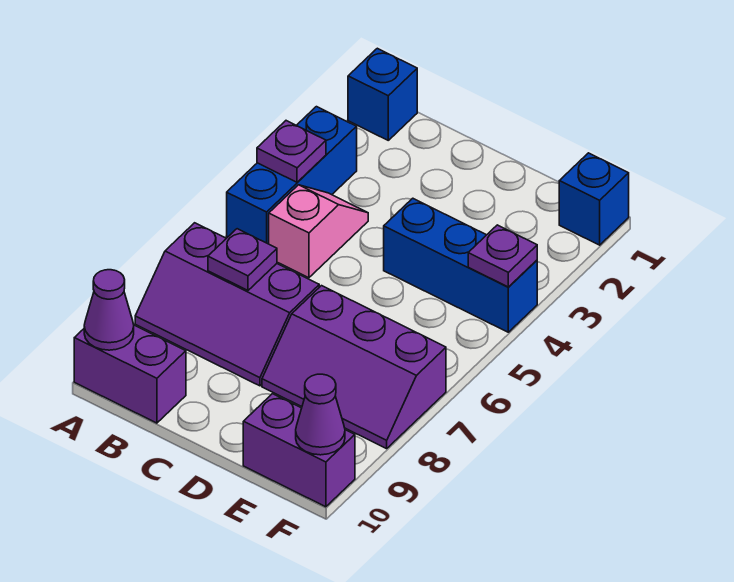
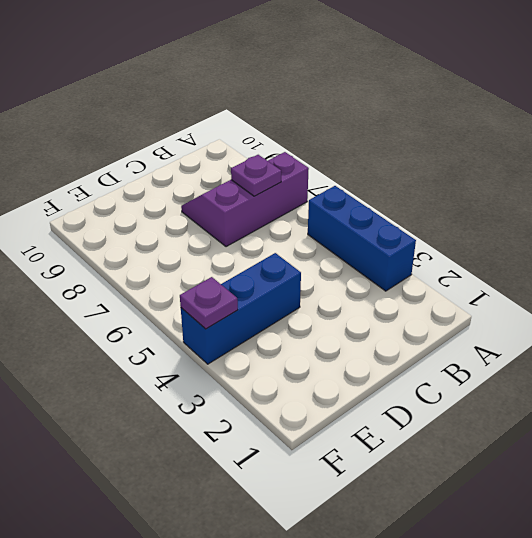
none -> blue brick A1 level 1
none -> purple brick A10:B10 level 1
none -> pink slope B4:B5 level 1 top 5

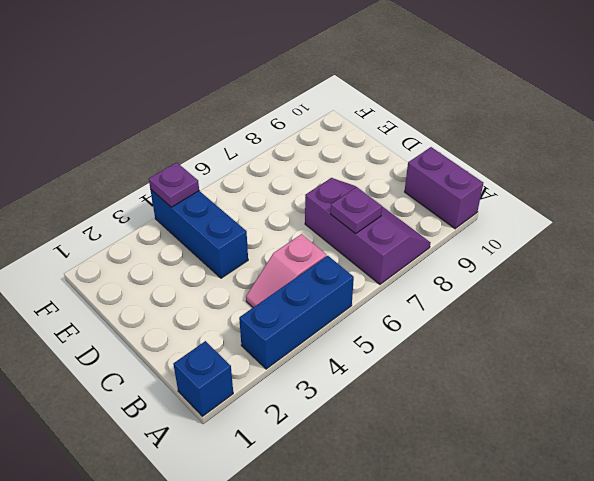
none -> purple slope D7:F8 level 1 top 7
none -> purple brick E10:F10 level 1
none -> blue brick F1 level 1

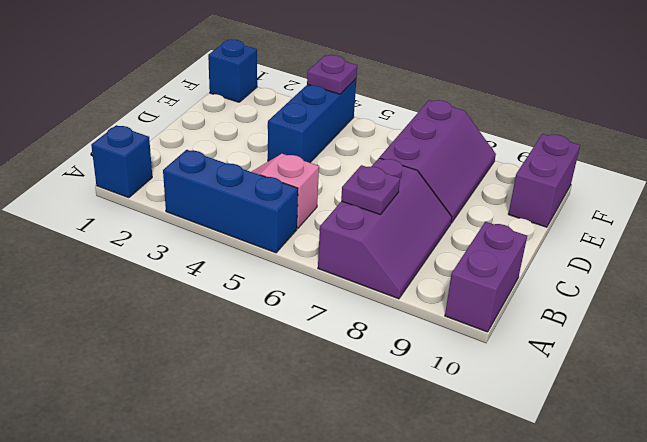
none -> purple plate A4 level 2
none -> purple cone A10 level 2
none -> purple cone F10 level 2

